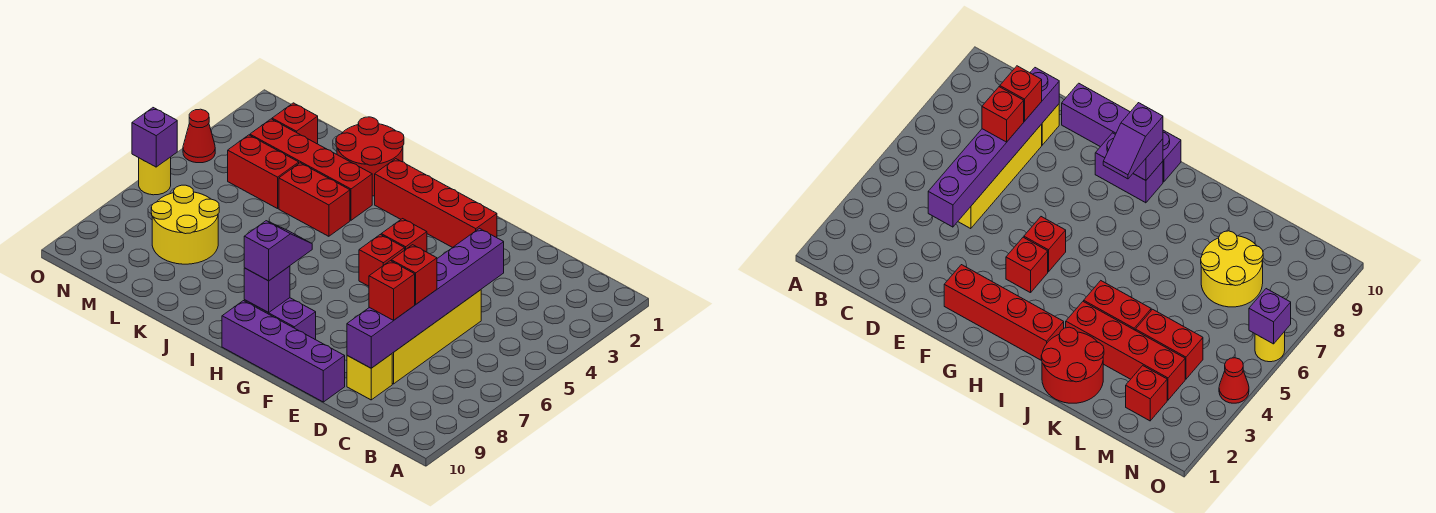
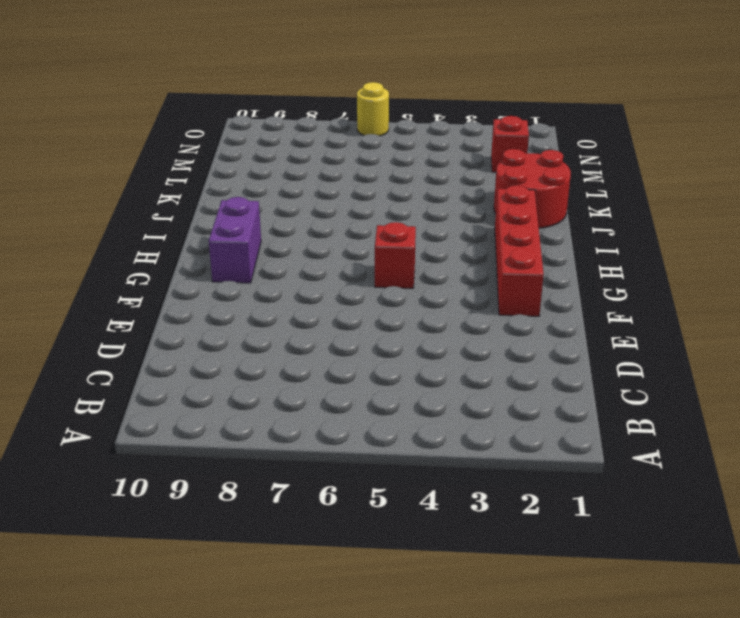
none -> yellow brick D5:D8 level 1
none -> yellow brick D9 level 1
none -> purple brick E10:H10 level 1

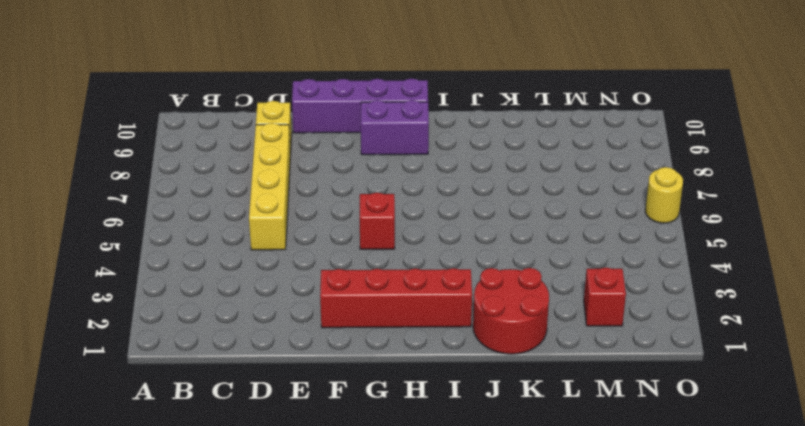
none -> red brick G4 level 1
none -> red brick J3:M3 level 1
none -> red brick J4:K4 level 1

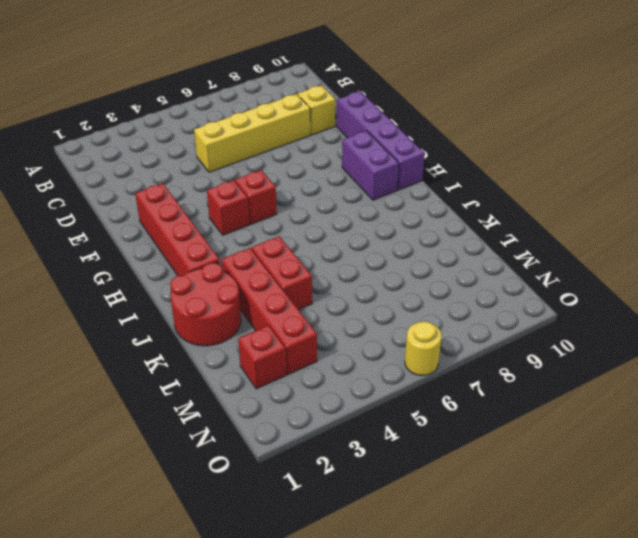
none -> red brick L4:M4 level 1
none -> yellow round brick L7:M8 level 1
none -> red cone O4 level 1

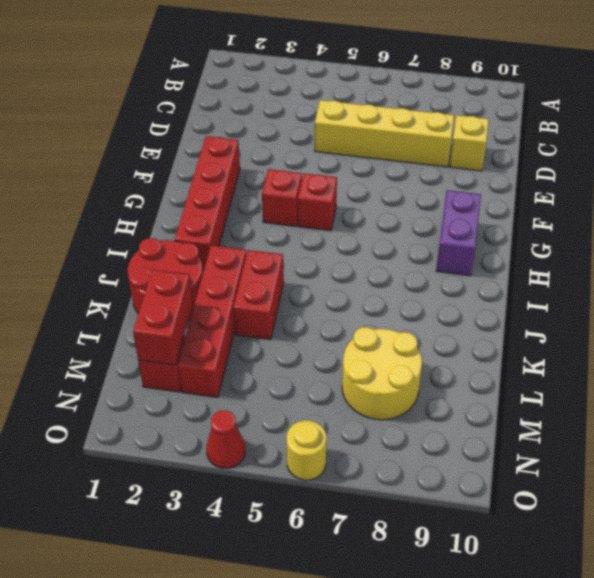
red brick L2:M2 level 2 -> red brick L4:M4 level 1
none -> purple brick E10:H10 level 1
none -> purple brick D4:D9 level 2
none -> purple brick H9 level 2

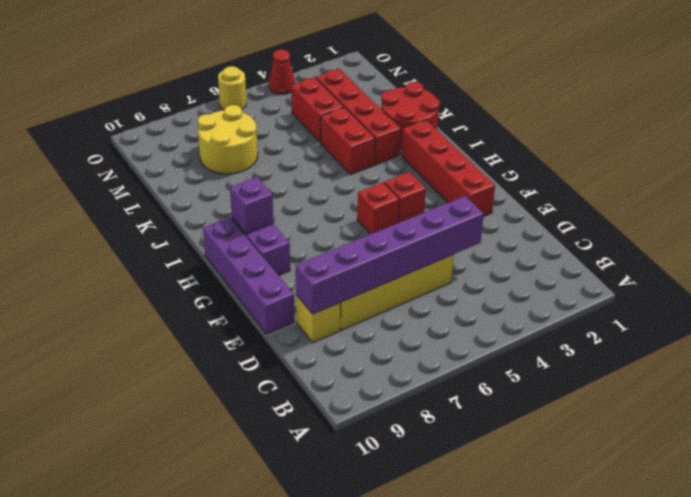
none -> red brick M2 level 1
none -> purple brick O6 level 2
none -> red brick D7 level 3

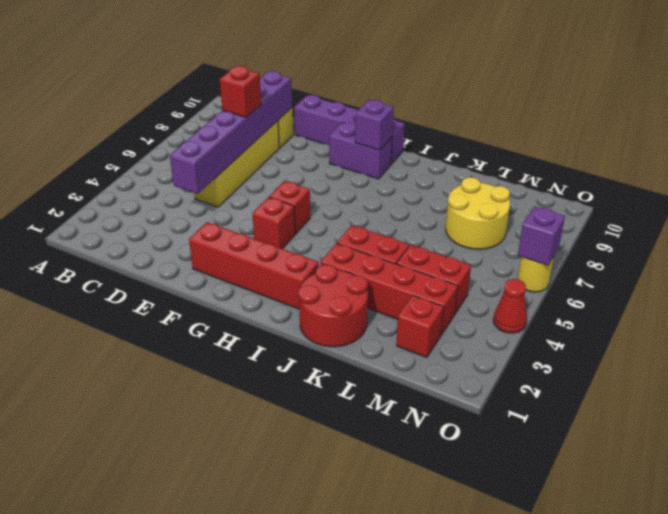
none -> red brick D8 level 3
none -> purple slope H8:H9 level 3 top 9

